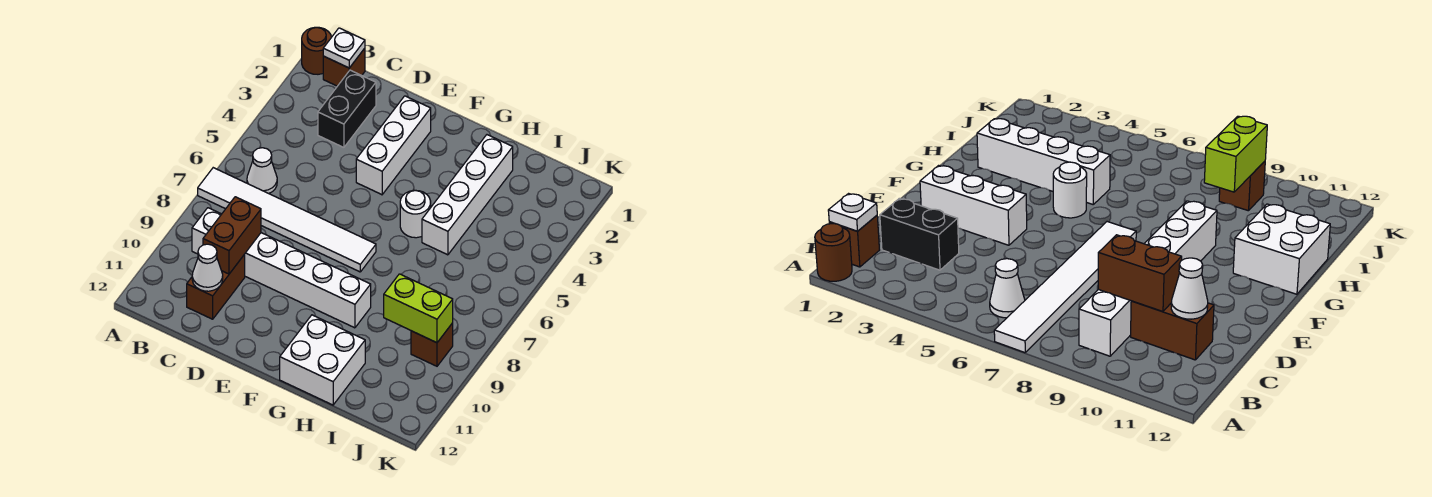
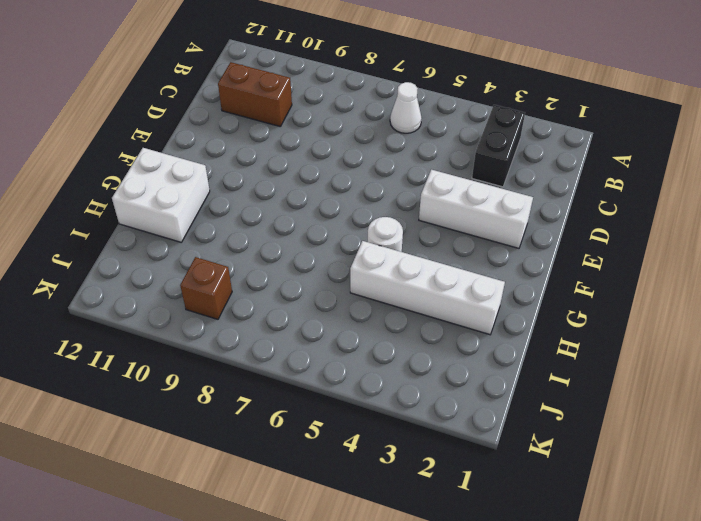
black brick B3:C3 level 1 -> black brick C2:C3 level 1
none -> brown round brick A1 level 1
none -> white tile A7:F7 level 1
none -> brown brick B1 level 1

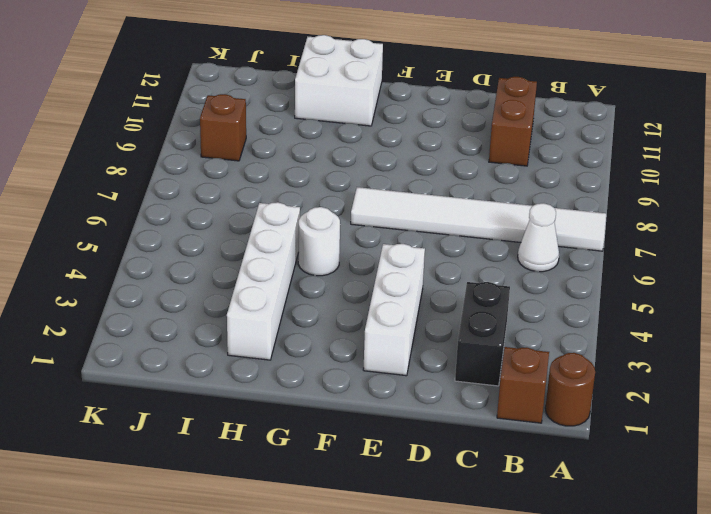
none -> white brick B9:G9 level 1
none -> white plate B1 level 2
none -> brown brick C9:C10 level 2

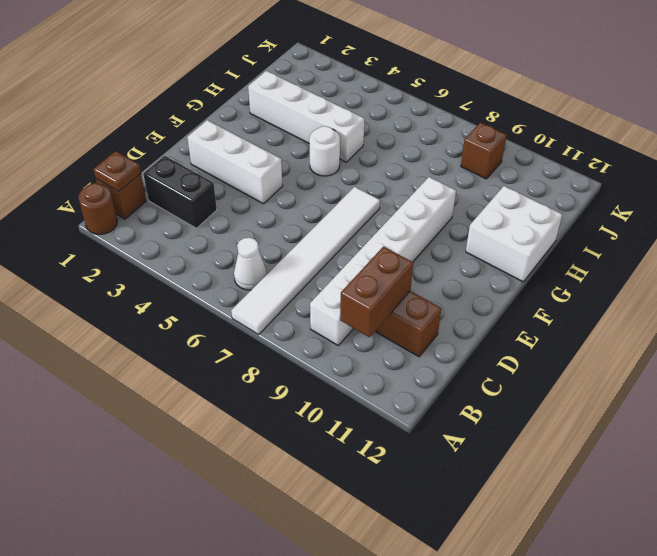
brown plate B1 level 2 -> white plate B1 level 2
brown brick B10:C10 level 2 -> brown brick C9:C10 level 2
none -> white cone C11 level 2
none -> lime brick I9:J9 level 2

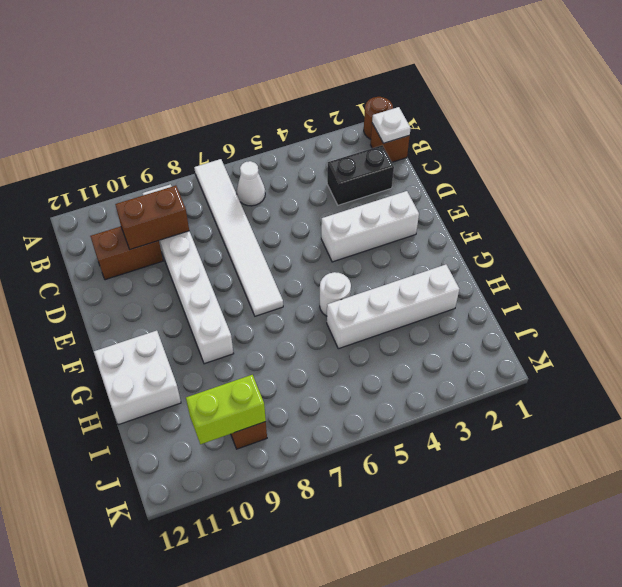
lime brick J9:J10 level 2 -> lime brick I9:J9 level 2
none -> white cone C11 level 2

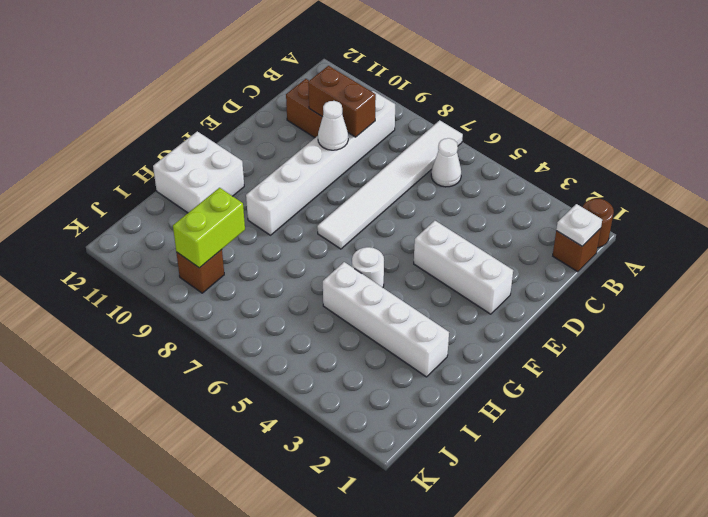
white cone D9 level 2 -> white cone C11 level 2
none -> black brick C2:C3 level 1

